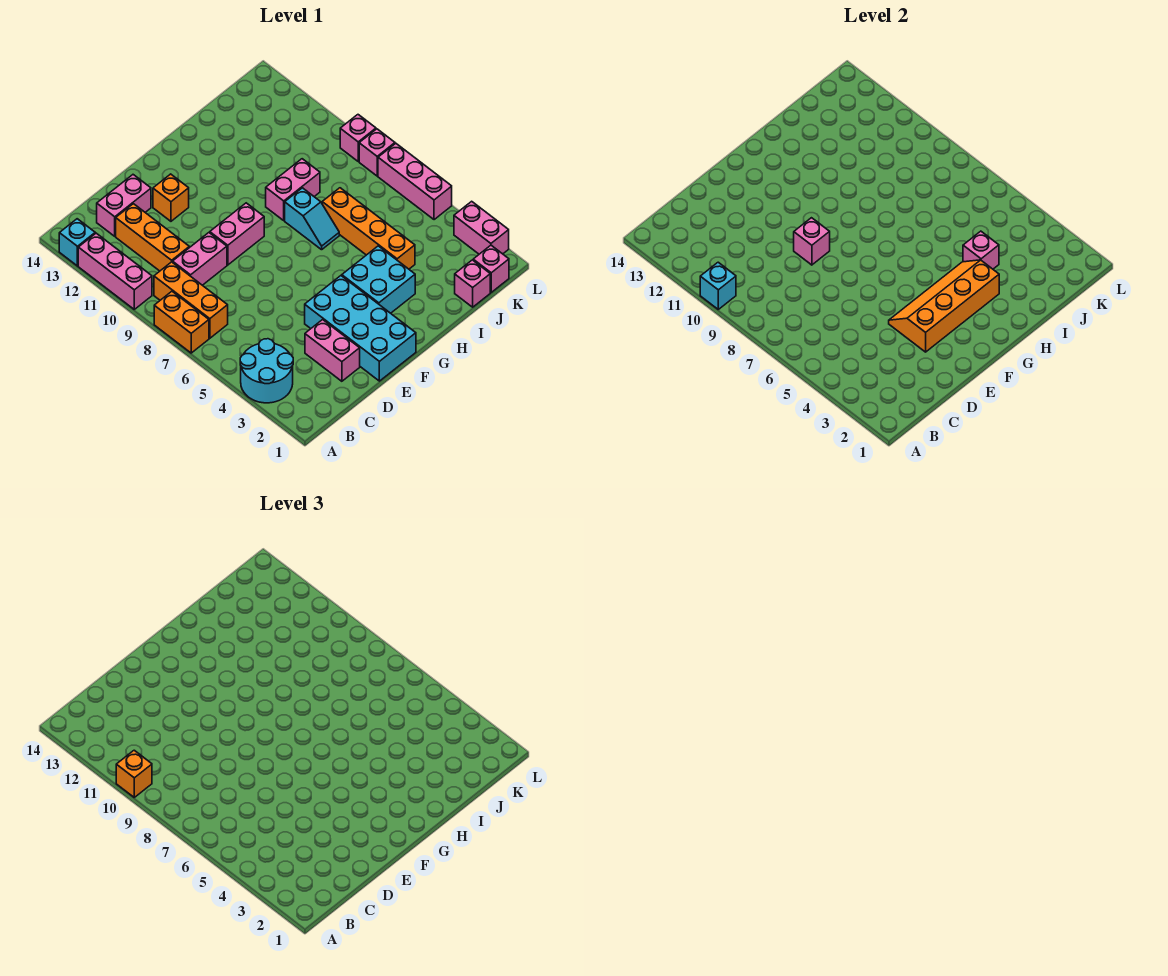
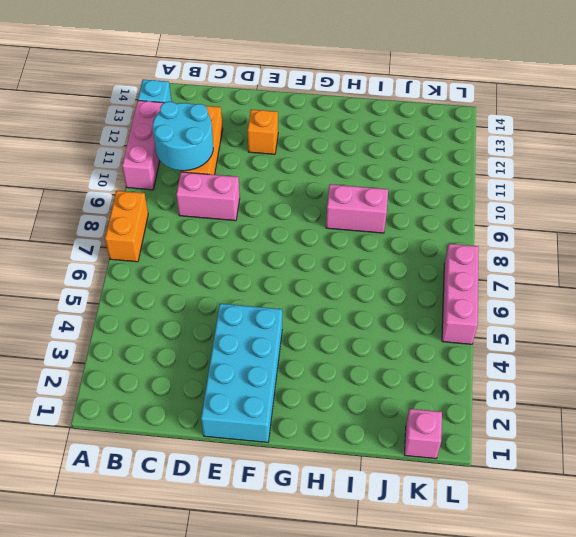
cyan round brick B10:C11 level 2 -> cyan round brick A3:B4 level 1
none -> orange brick B7:B9 level 1
none -> pink brick C13:D13 level 1
none -> pink brick D2:D3 level 1

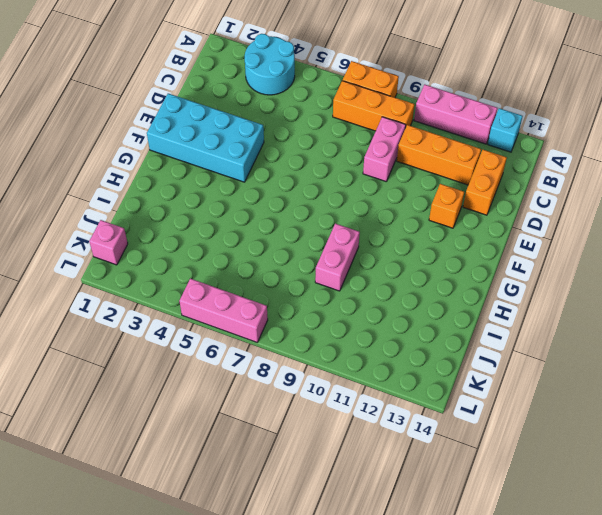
orange brick C13:D13 level 1 -> pink brick C13:D13 level 1
none -> pink brick D2:D3 level 1
none -> pink brick E9:F9 level 1
none -> cyan brick G3:H4 level 1

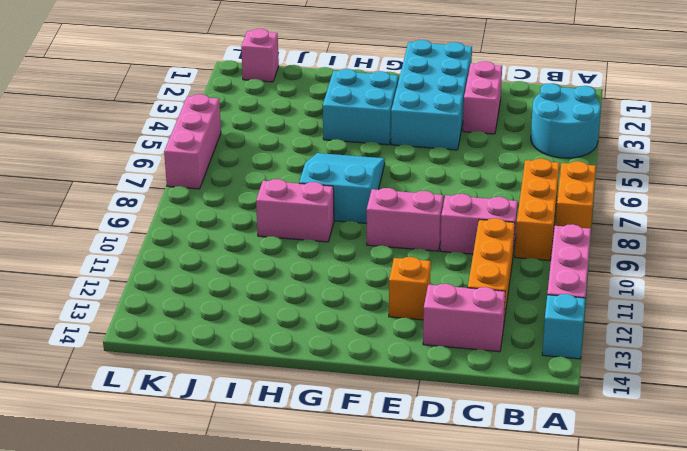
cyan slope G6:H8 level 1 top 8 -> cyan slope H7:H8 level 1 top 8
none -> orange brick I4:I7 level 1
none -> pink brick J1 level 1
none -> pink brick L2:L3 level 1

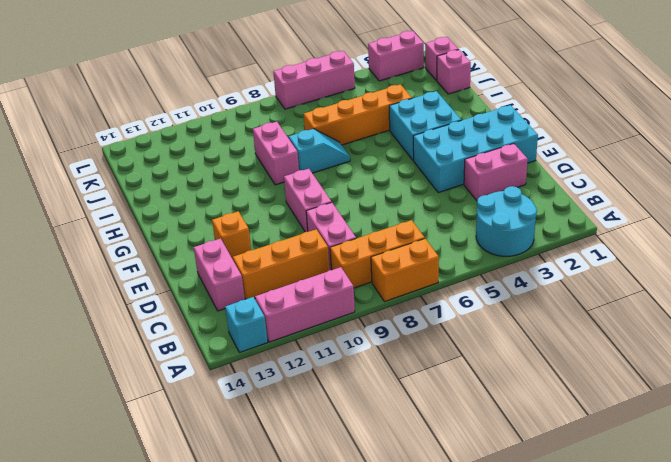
none -> pink brick L8 level 1
none -> pink brick L9 level 1
none -> cyan brick A10 level 2

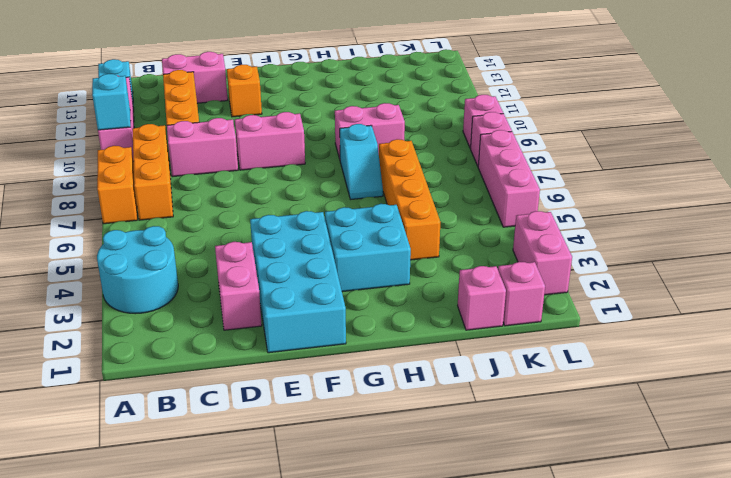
none -> orange slope E3:H4 level 2 top 3
none -> pink brick E9 level 2
none -> pink brick I4 level 2

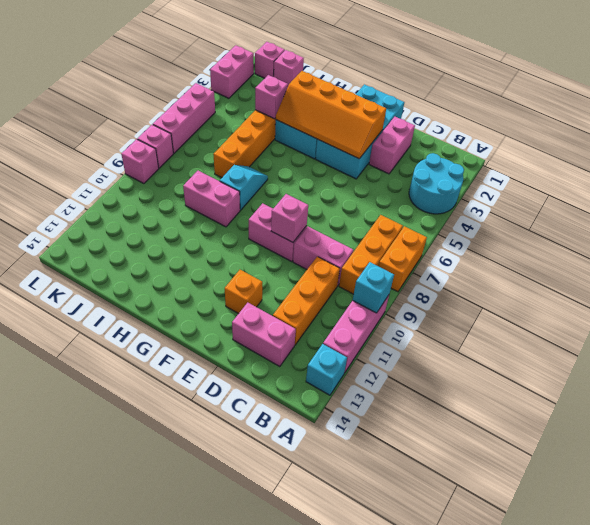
none -> orange brick A10 level 3

